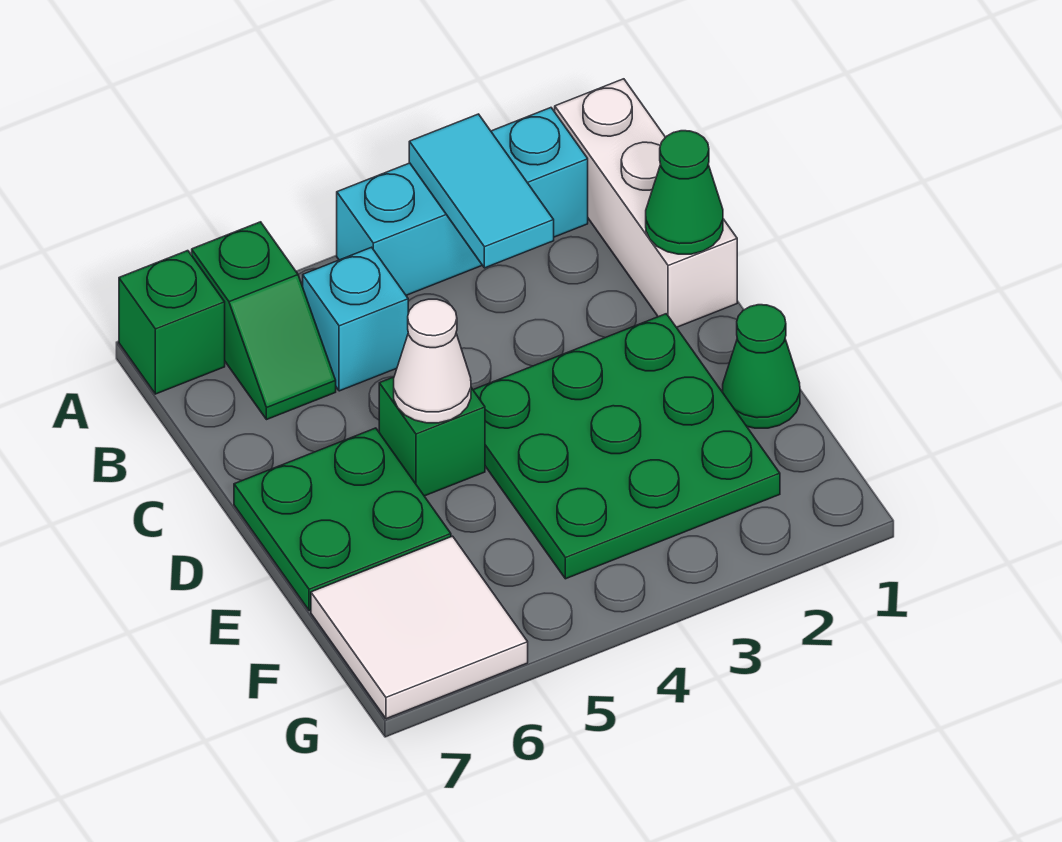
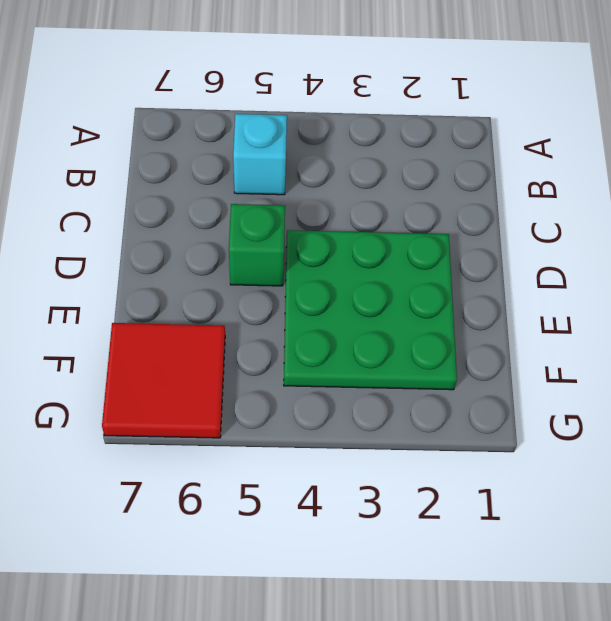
red tile F6:G7 level 1 -> white tile F6:G7 level 1
none -> white brick A1:C1 level 1
none -> cyan brick A2:A4 level 1
none -> green slope A6:B6 level 1 top A

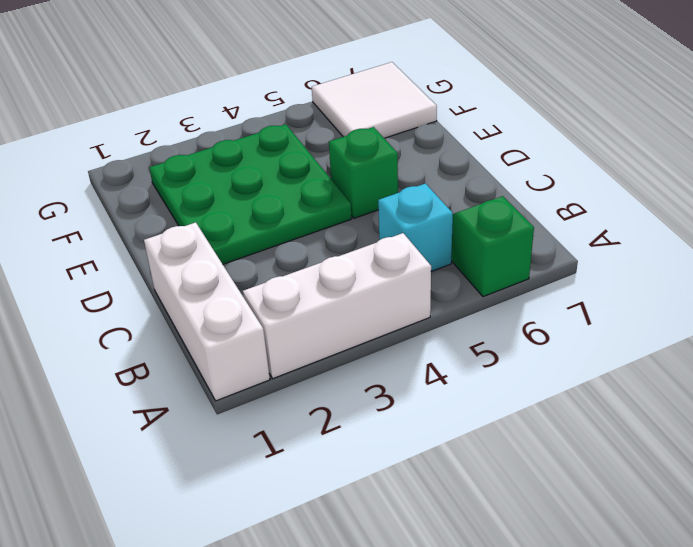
white brick A2:A4 level 1 -> cyan brick A2:A4 level 1
none -> green brick A7 level 1
none -> green plate D6:E7 level 1
none -> green cone E1 level 1

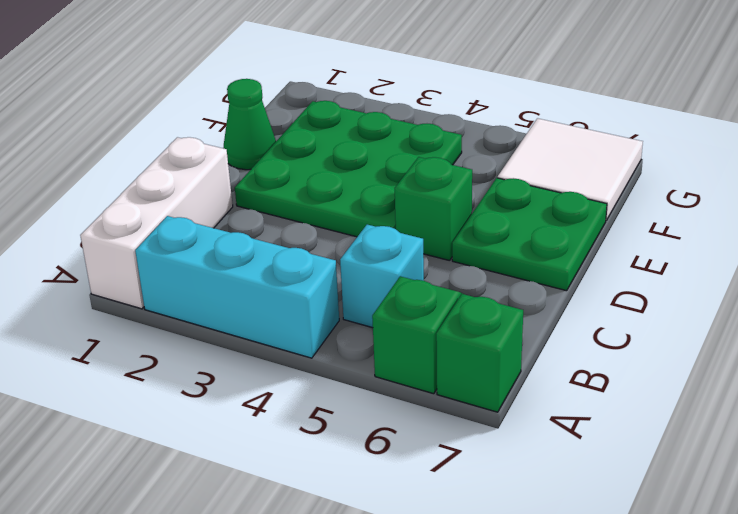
none -> cyan tile A3:B3 level 2
none -> green cone C1 level 2
none -> white cone D5 level 2

